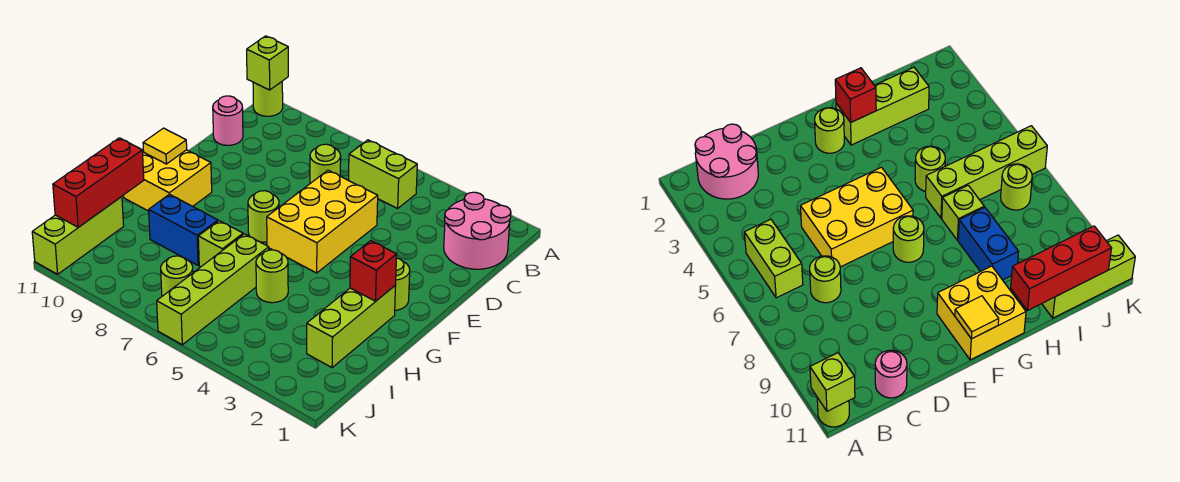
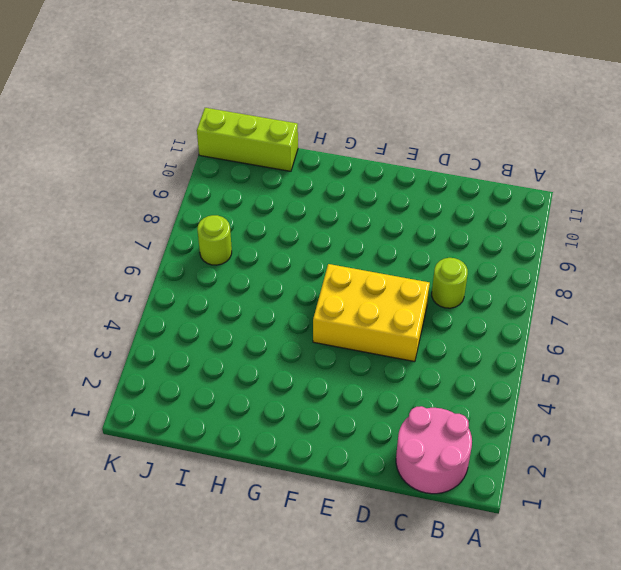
none -> lime round brick A11 level 1
none -> lime brick B5:B6 level 1
none -> pink round brick C11 level 1

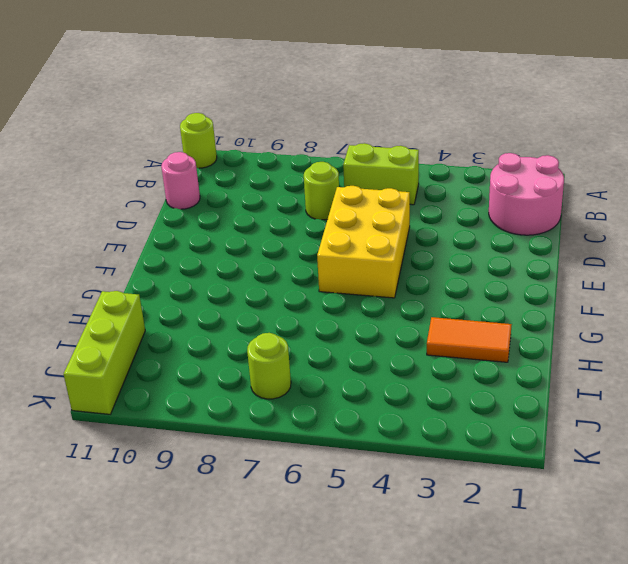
orange tile H2:H3 level 1 -> lime brick G2:I2 level 1
none -> lime round brick F2 level 1
none -> lime round brick F7 level 1
none -> yellow brick F10:G11 level 1

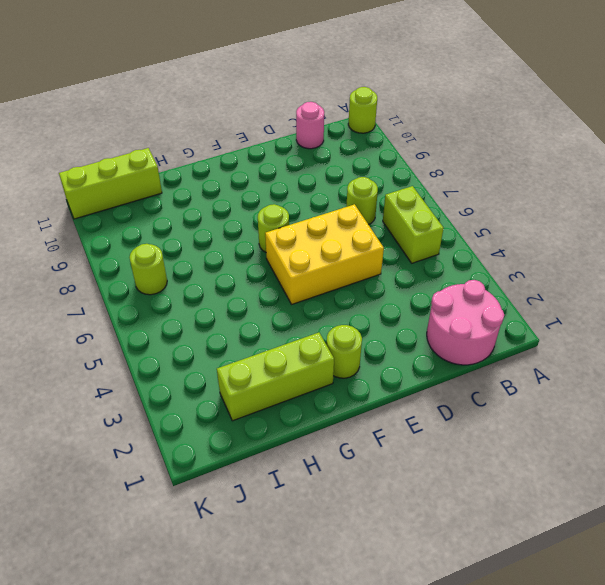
none -> yellow brick F10:G11 level 1
none -> lime round brick H5 level 1
none -> lime brick H6:K6 level 1

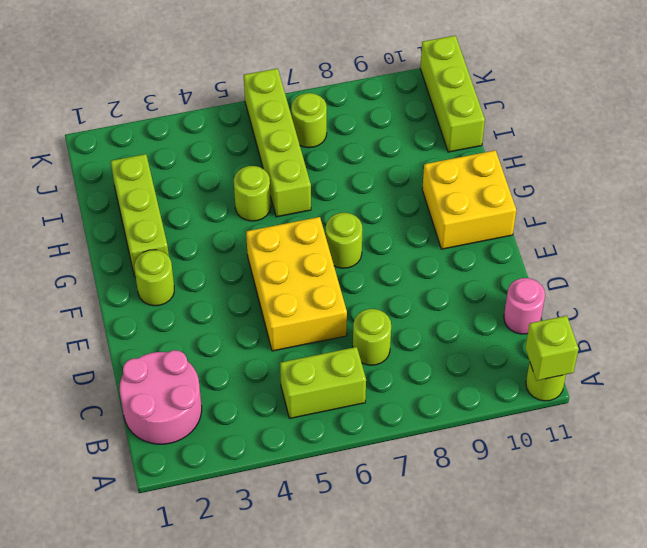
none -> lime brick H7 level 1
none -> blue brick H8:H9 level 1
none -> yellow tile F11 level 2

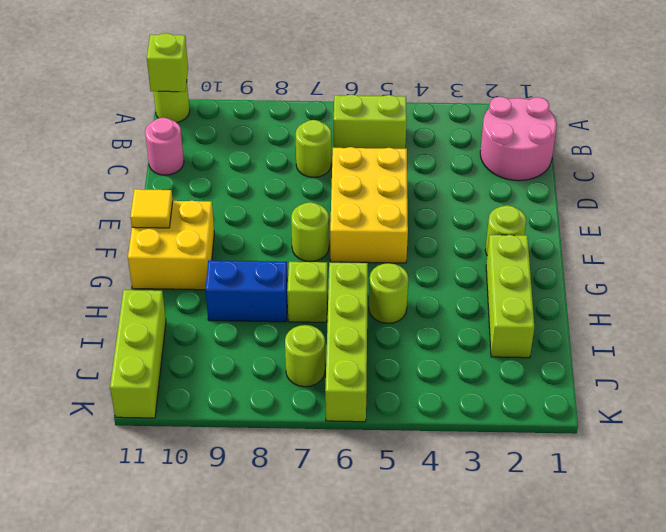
none -> red brick G2 level 2
none -> red brick H11:J11 level 2

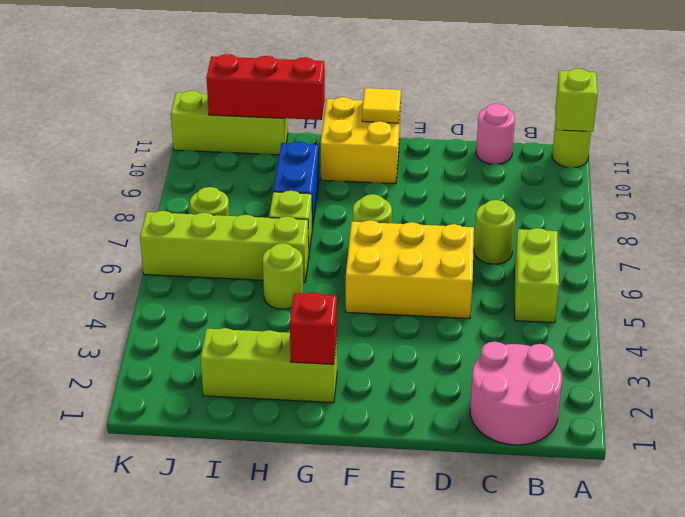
none -> lime round brick F2 level 1

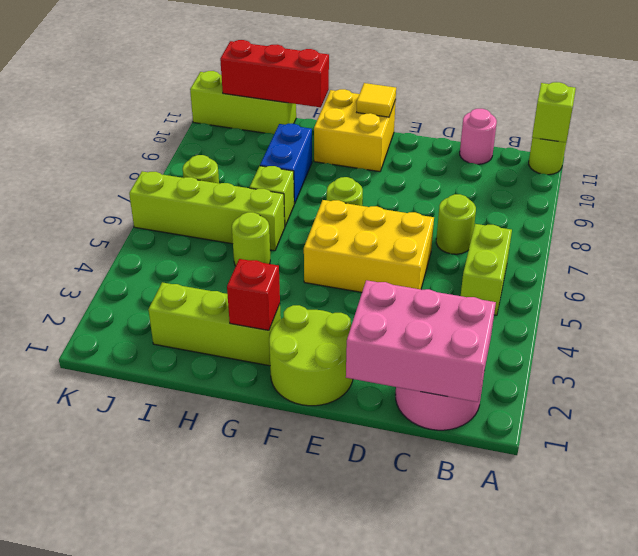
pink brick B1:D2 level 2 -> none
lime round brick E1:F2 level 1 -> lime round brick F2 level 1

